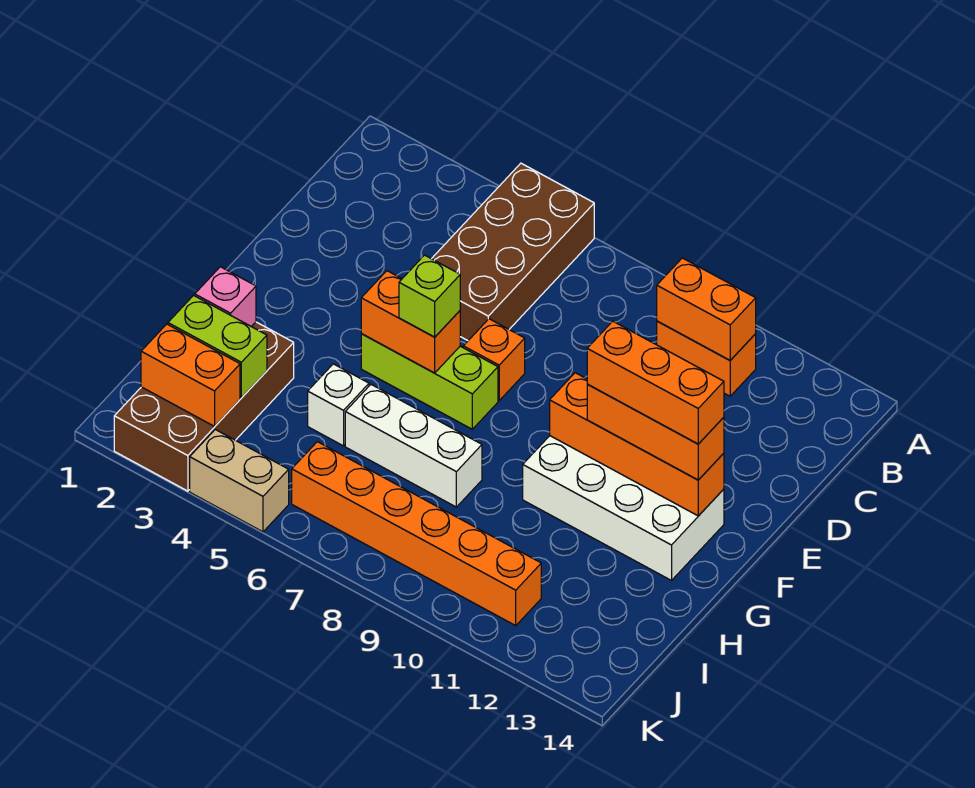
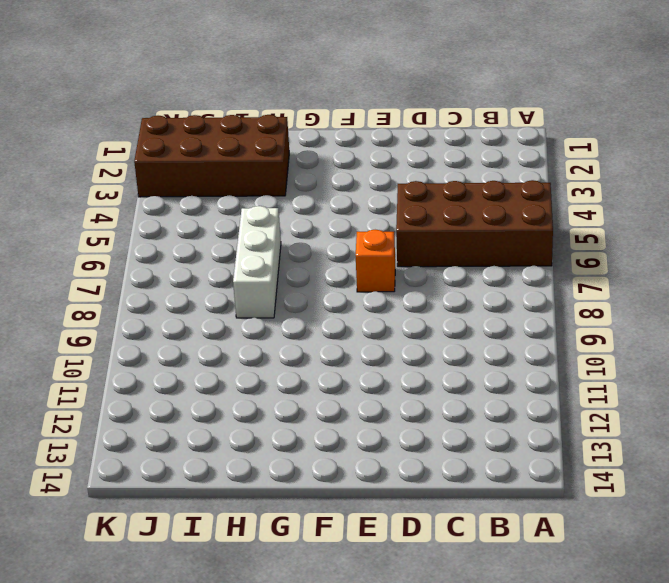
none -> orange brick B10:B11 level 1
none -> lime brick F5:F7 level 1
none -> white brick F10:G13 level 1

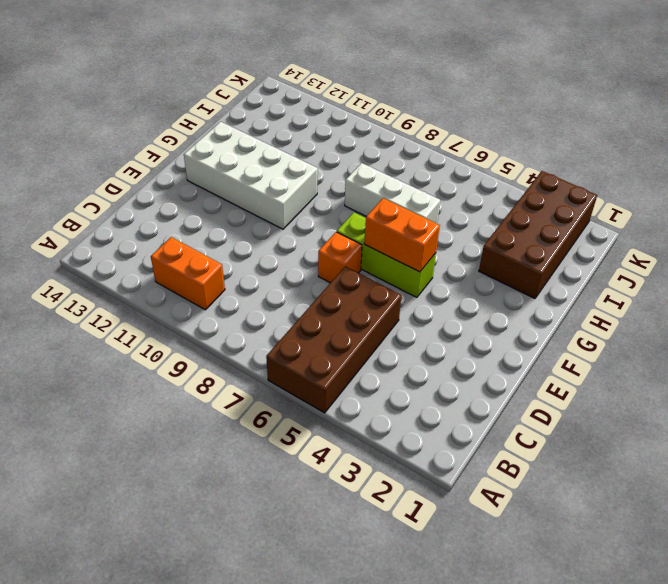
none -> white brick H5 level 1
none -> orange brick J6:J11 level 1
none -> tan brick K4:K5 level 1

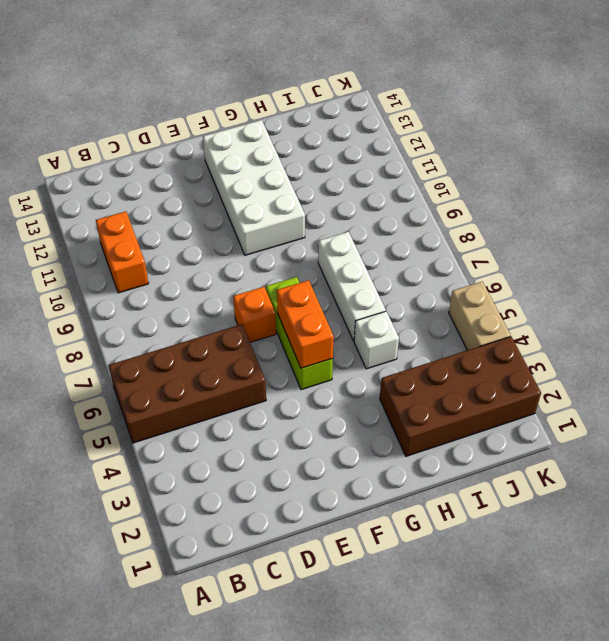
none -> orange brick J6:J11 level 1
none -> orange brick B10:B11 level 2
none -> orange brick F10:F13 level 2

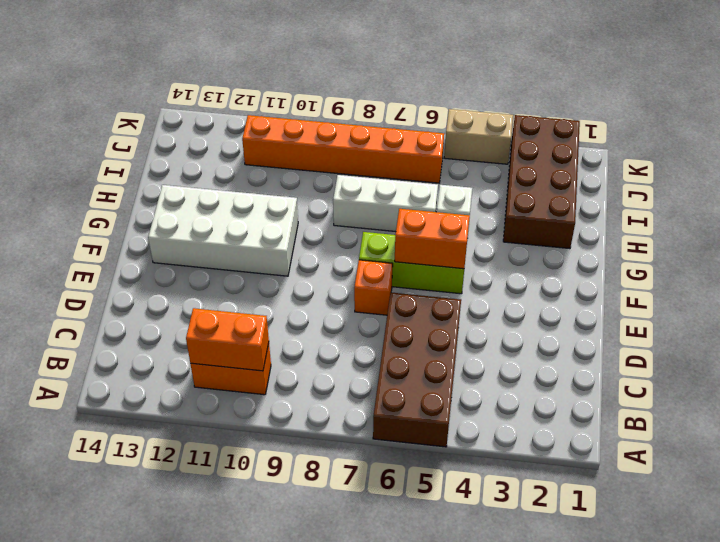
none -> orange brick F10:F13 level 2
none -> pink brick H2 level 2
none -> lime brick I2:I3 level 2

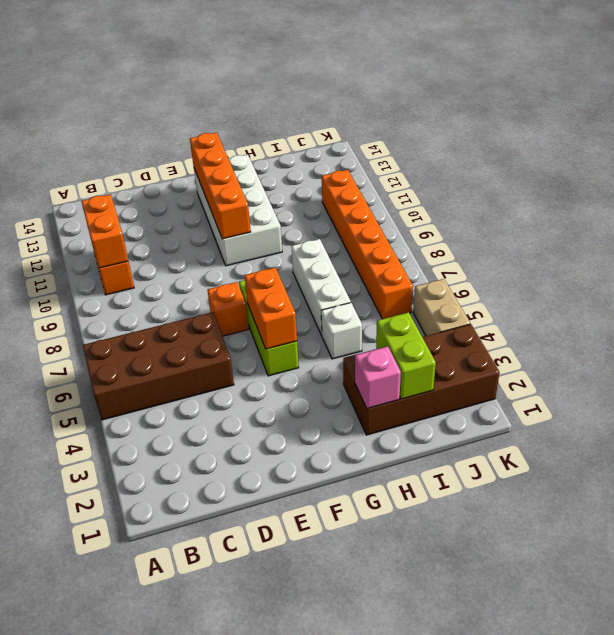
none -> orange brick J2:J3 level 2
none -> lime brick F6 level 3
none -> orange brick F11:F13 level 3

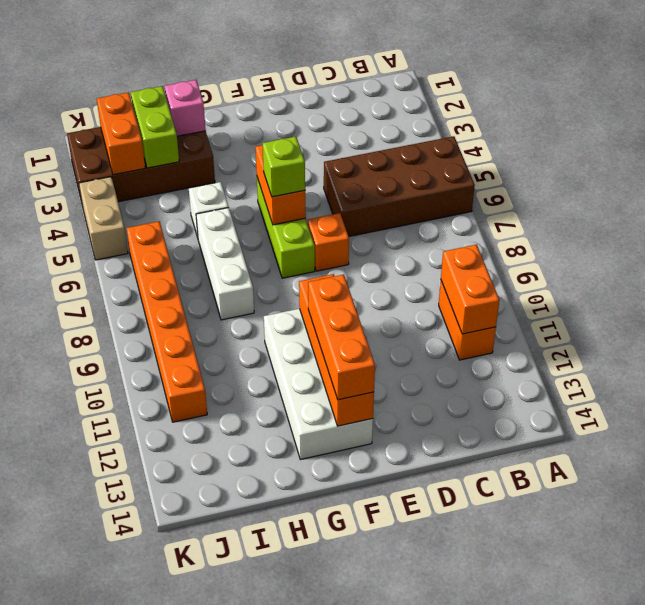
none -> orange brick F11:F13 level 4

